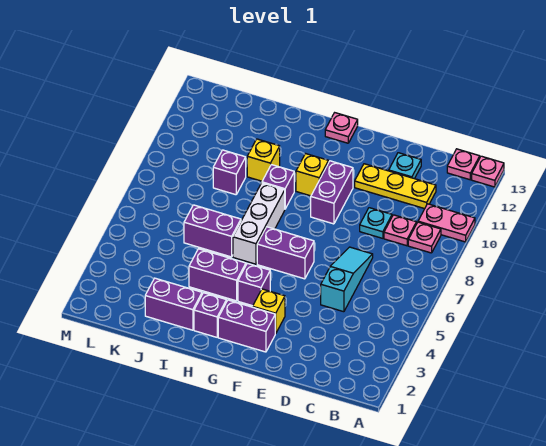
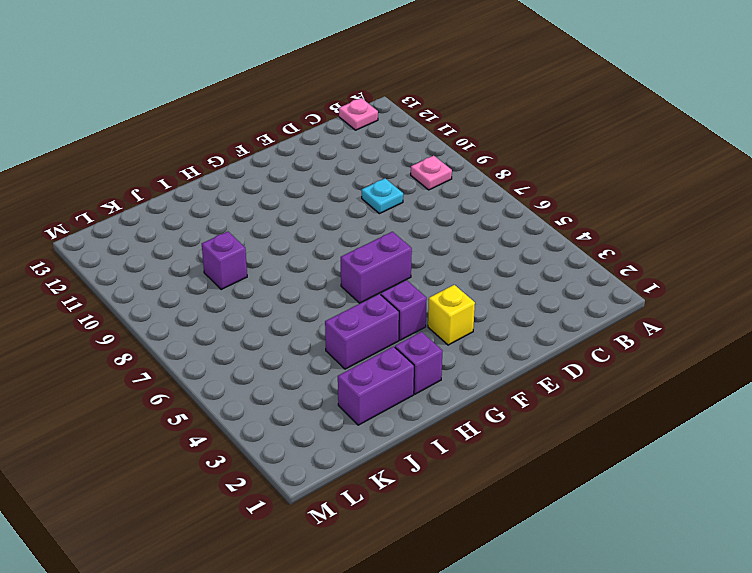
none -> pink plate A10:B10 level 1
none -> pink plate A13 level 1
none -> pink plate C9 level 1

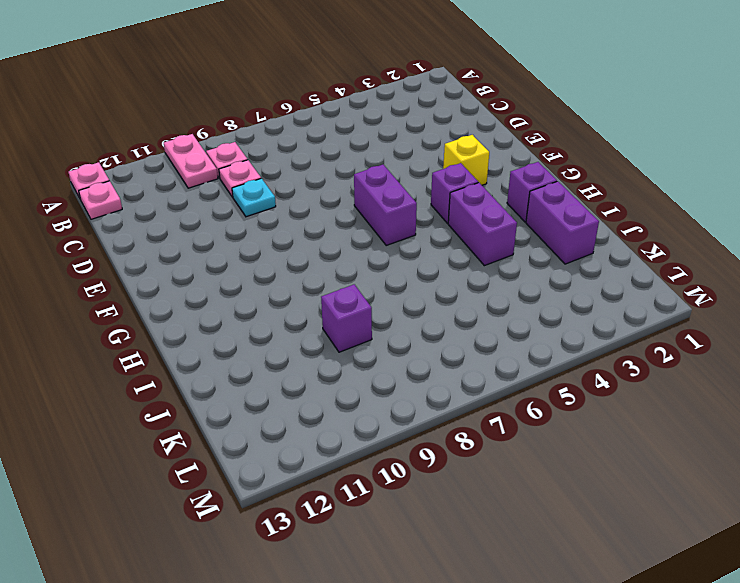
none -> yellow plate C11:E11 level 1
none -> cyan slope D5:D7 level 1 top 5
none -> cyan plate D12 level 1

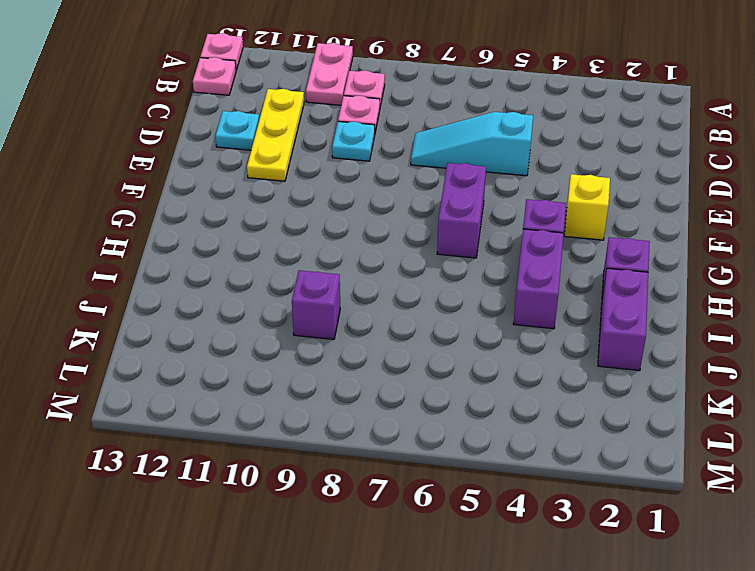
none -> purple brick F2:G2 level 1
none -> purple brick F9:F10 level 1
none -> yellow brick G10 level 1

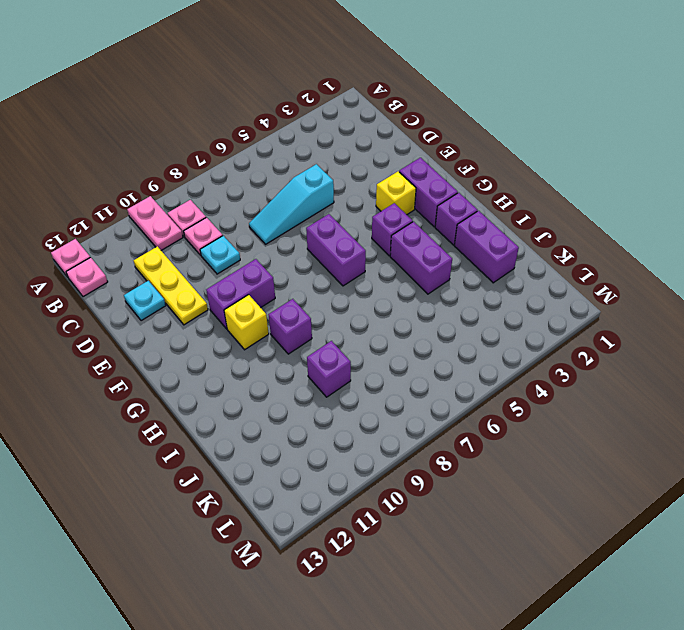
none -> pink plate G13 level 1
none -> white brick H6:H8 level 1
none -> purple brick I6:J6 level 1

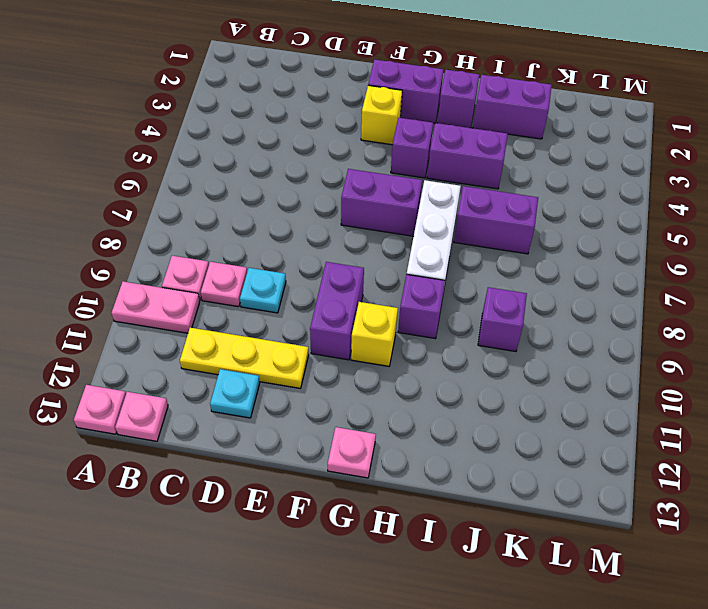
none -> cyan slope D5:D7 level 1 top 5
none -> yellow brick I10 level 1

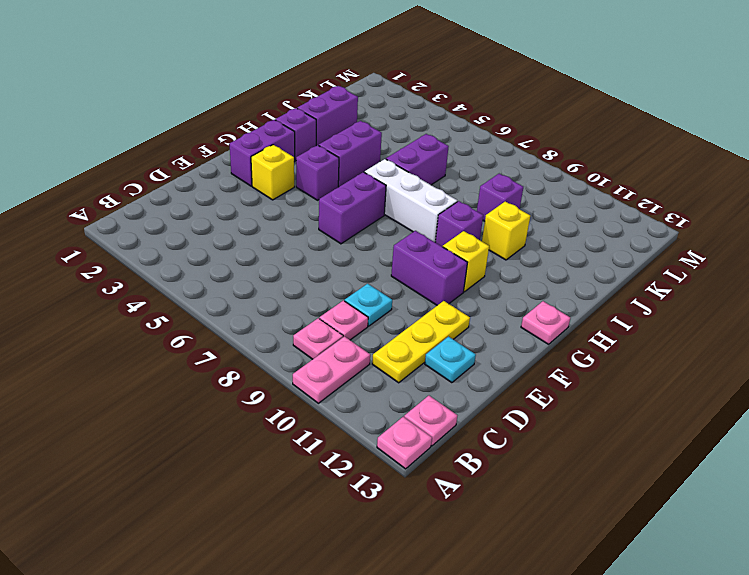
none -> cyan slope D5:D7 level 1 top 5

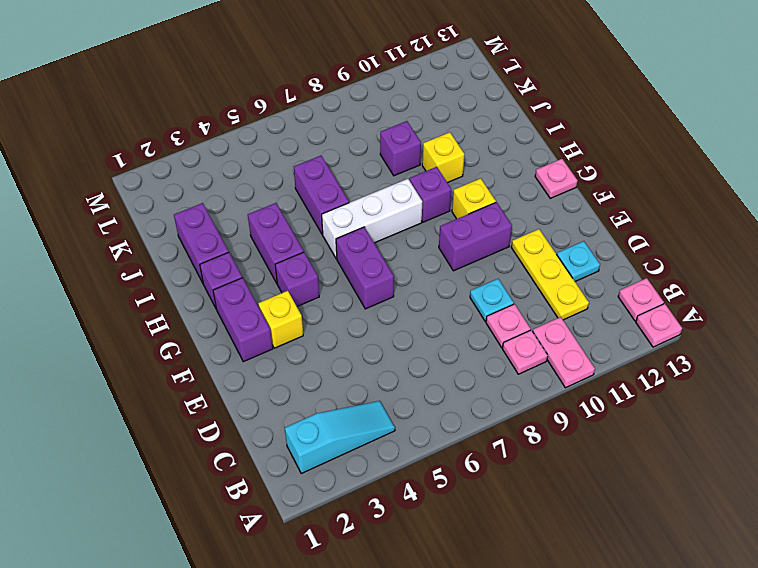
cyan slope B2:B4 level 1 top 2 -> cyan slope D5:D7 level 1 top 5

